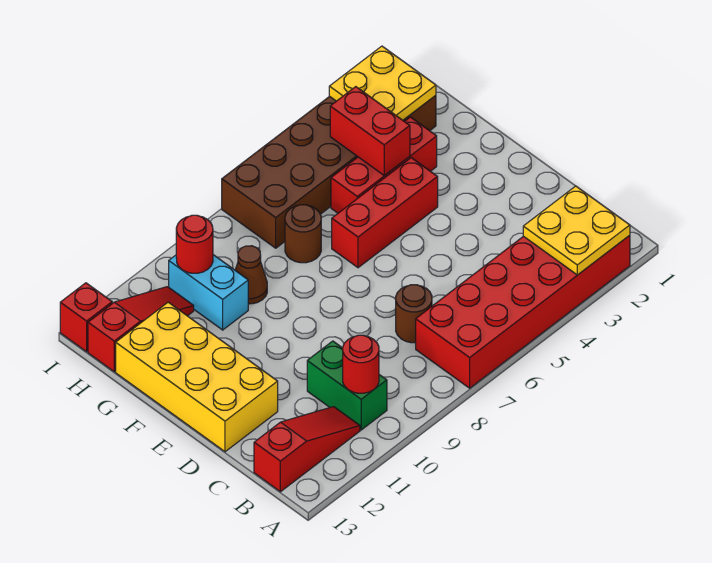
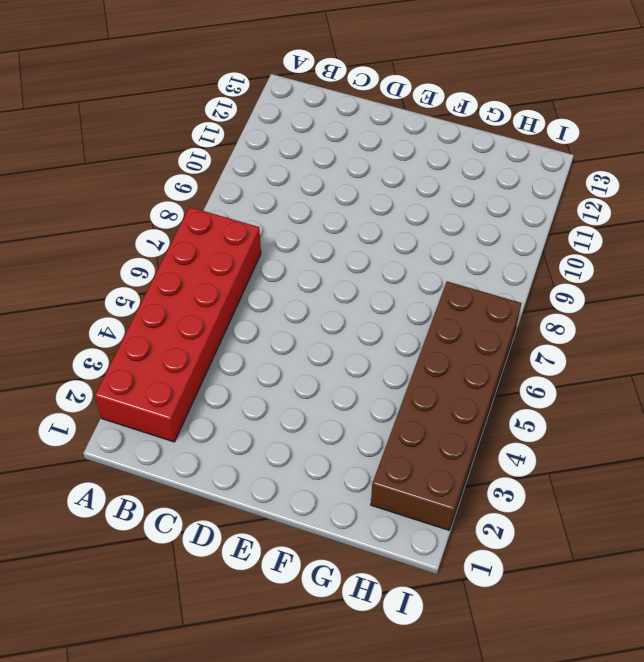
none -> green brick B10:C10 level 1
none -> red slope B11:B13 level 1 top 13
none -> brown round brick C7 level 1

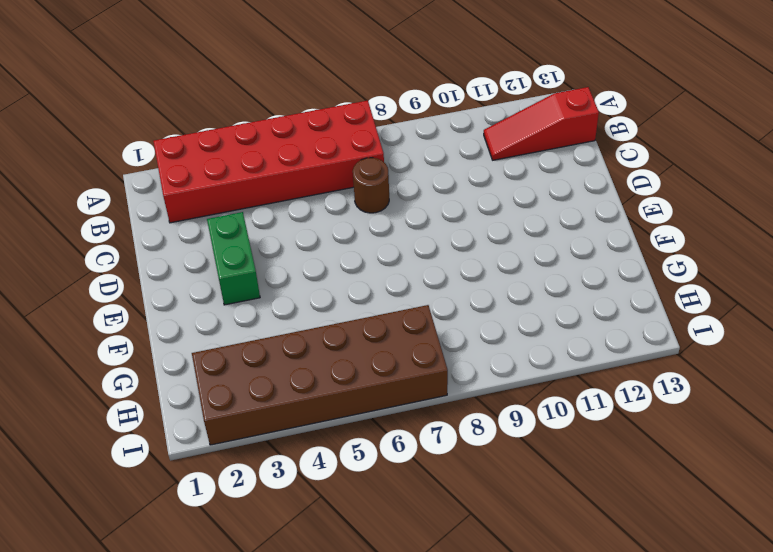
green brick D3:E3 level 1 -> green brick B10:C10 level 1
none -> yellow brick D12:G13 level 1
none -> red brick F4:F6 level 1
none -> red brick G3:G5 level 1

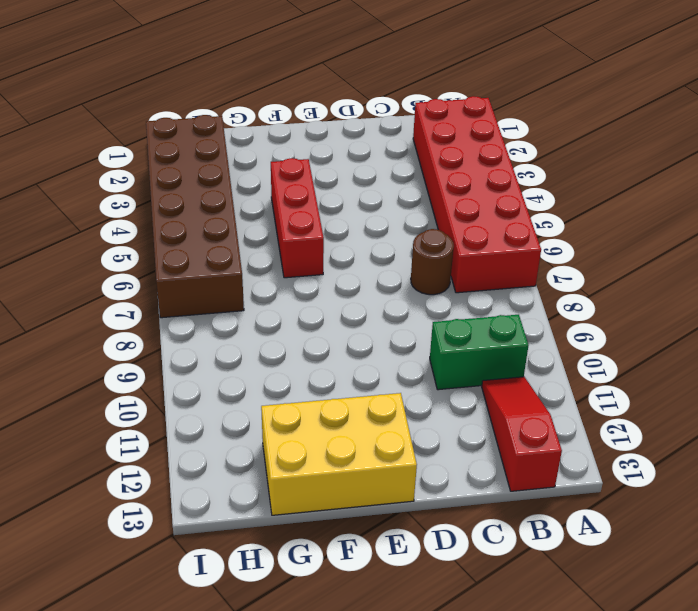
yellow brick E12:G13 level 1 -> yellow brick D12:G13 level 1
none -> red brick G3:G5 level 1
none -> brown round brick G7 level 1
none -> brown cone G9 level 1

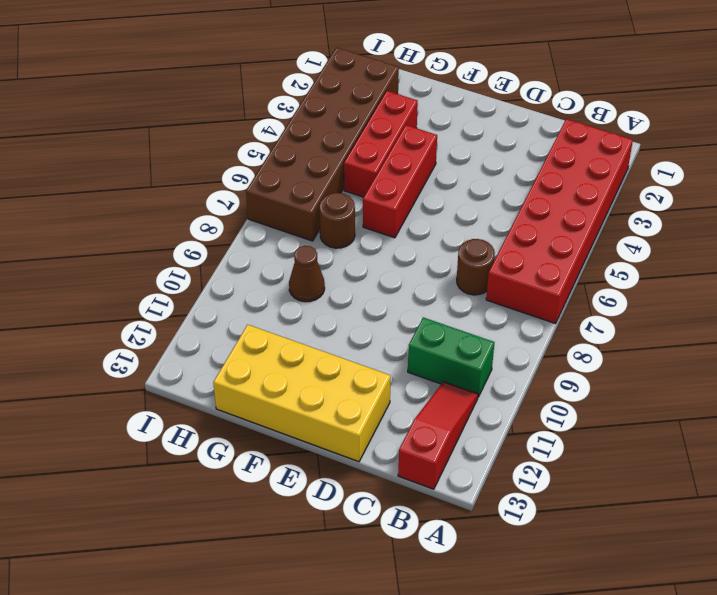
none -> cyan brick G10:H10 level 1
none -> red slope H11:H13 level 1 top 13
none -> red brick I13 level 1

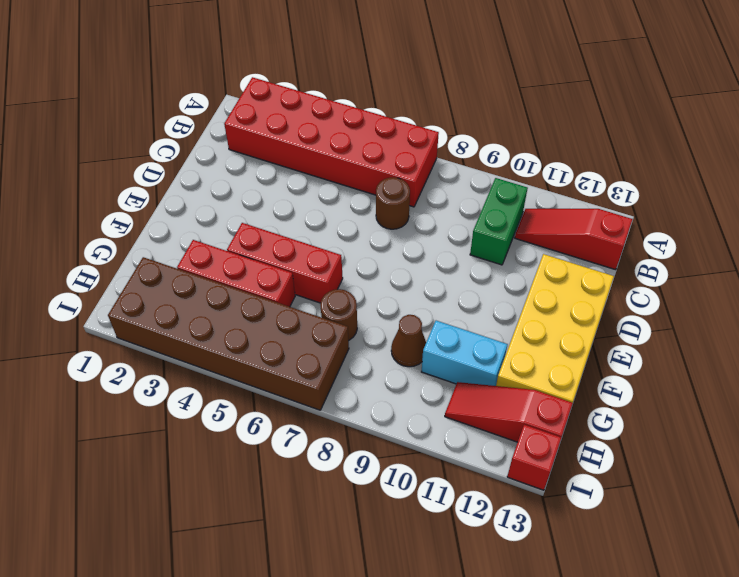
cyan brick G10:G11 level 1 -> cyan brick G10:H10 level 1
none -> yellow plate A2:B3 level 2
none -> red round brick B10 level 2
none -> red brick G4:H4 level 2

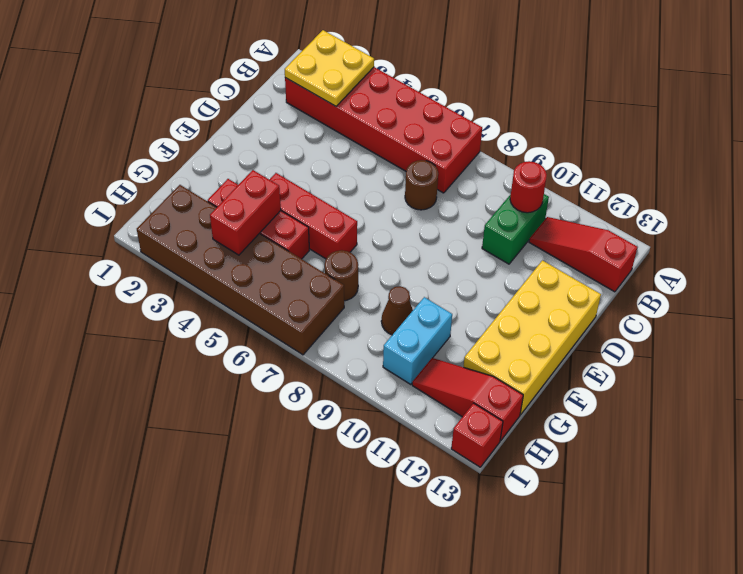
none -> yellow plate H2:I3 level 2
none -> red round brick H10 level 2

